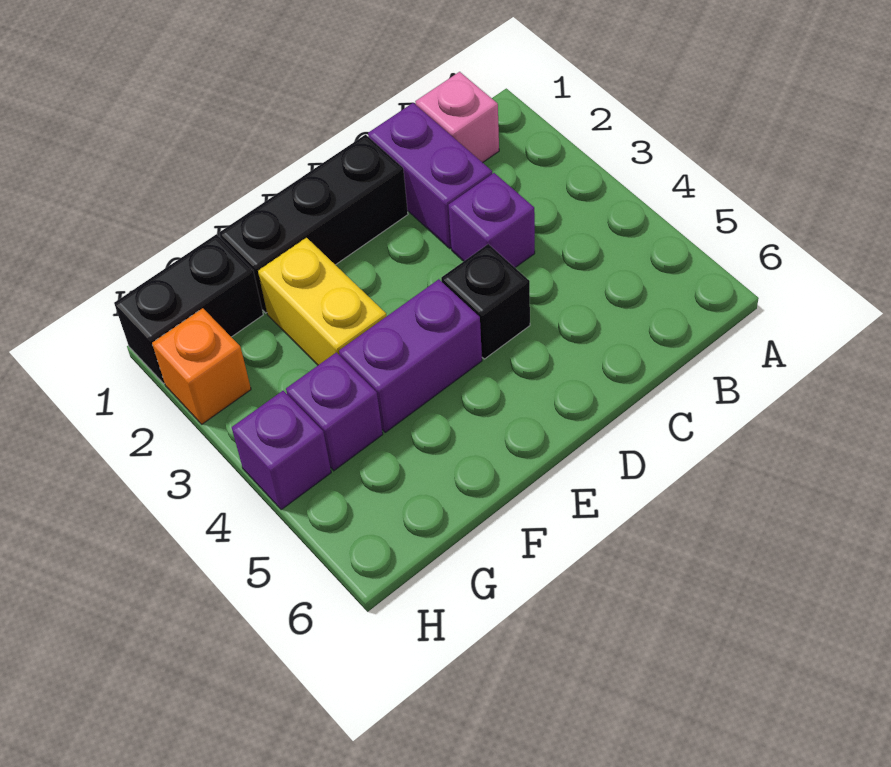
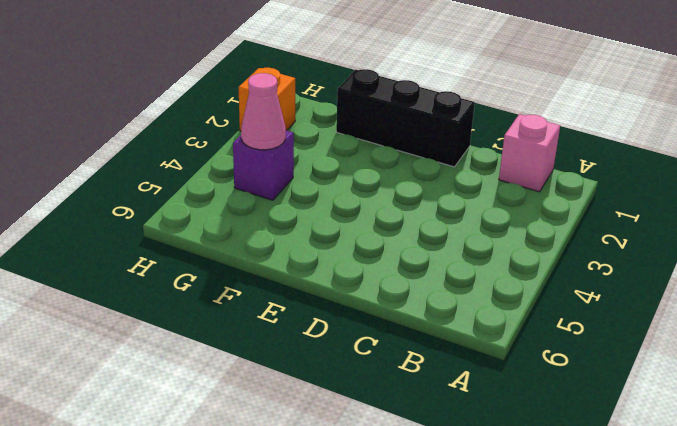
pink cone G4 level 2 -> none
none -> purple brick C1:C2 level 1
none -> purple brick C3 level 1

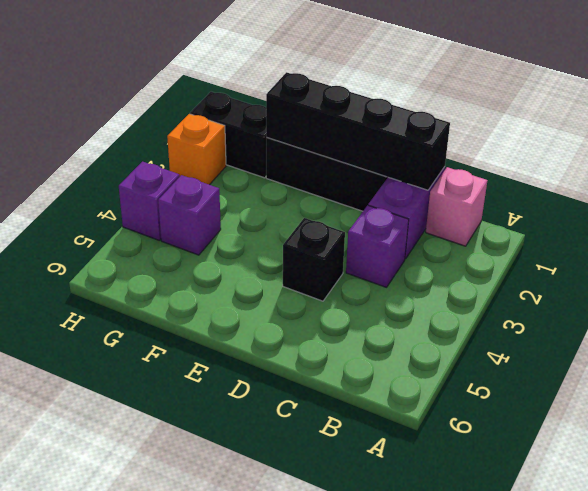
black brick C1:F1 level 2 -> none
none -> purple brick E4:F4 level 1
none -> yellow brick F2:F3 level 1

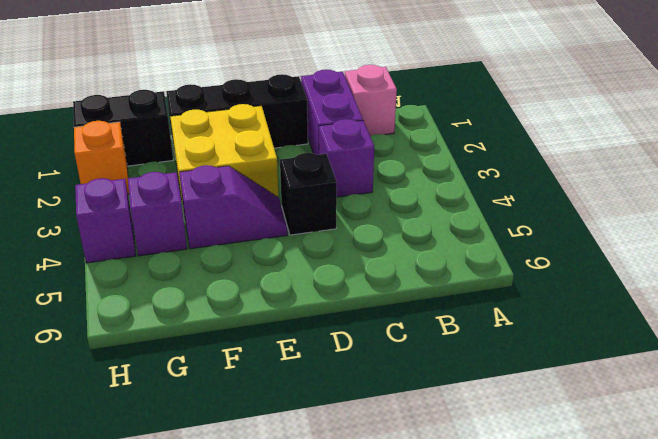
yellow brick E2:F3 level 1 -> yellow brick F2:F3 level 1
purple slope E4:F4 level 1 top F -> purple brick E4:F4 level 1

